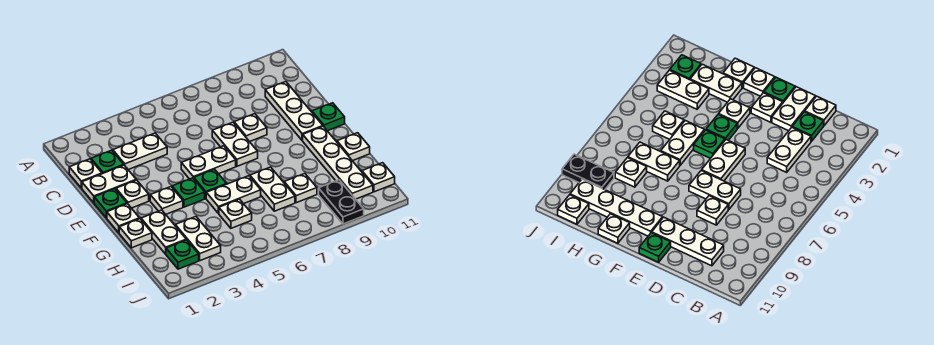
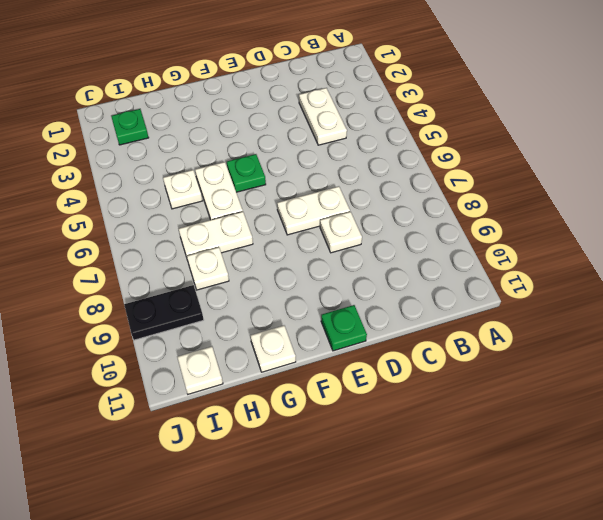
none -> white plate C1 level 1
none -> green plate C2 level 1
none -> white plate C10:E10 level 1

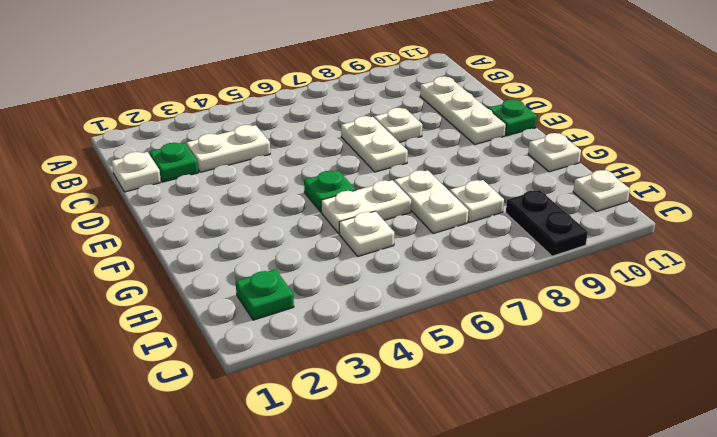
none -> white plate D1:D2 level 1
none -> green plate E1 level 1
none -> white plate E2 level 1

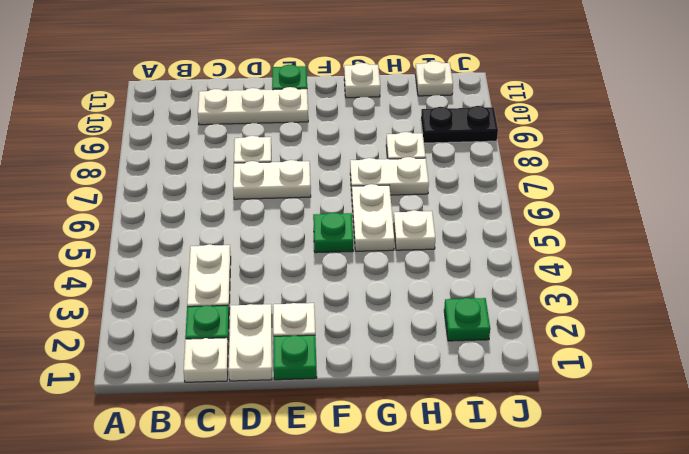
none -> white plate E5:E6 level 1
none -> white plate F1 level 1
none -> white plate F3 level 1

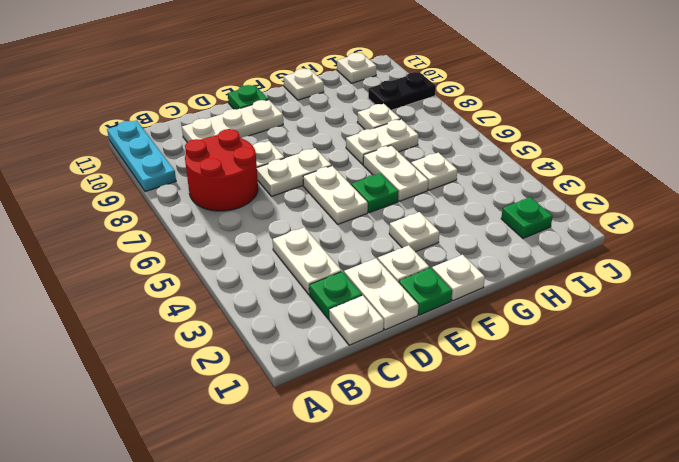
cyan plate A9:A11 level 1 -> none
red round brick B7:C8 level 1 -> none
none -> green plate F4 level 1
none -> white plate F10:I10 level 1
none -> white plate G1 level 1

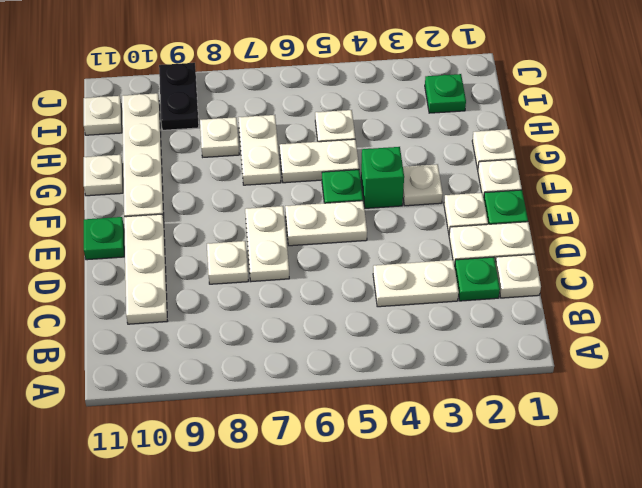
green brick F4 level 1 -> green plate F4 level 1
none -> white plate G2:H2 level 1
none -> white plate H3:I3 level 1

